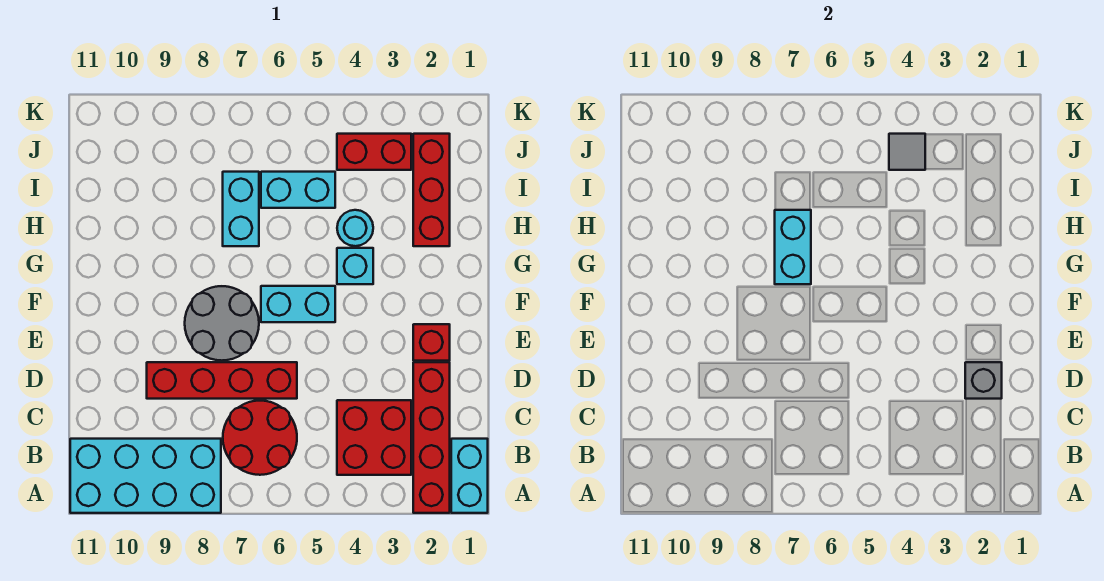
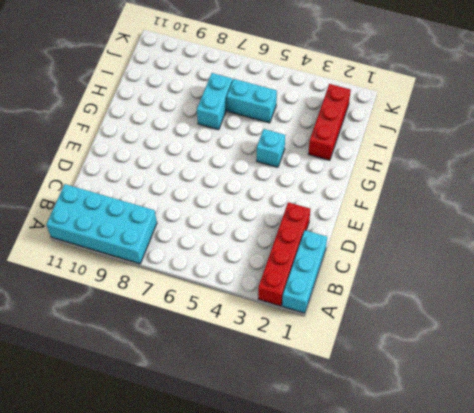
cyan brick A1:C1 level 1 -> cyan brick A1:B1 level 1
none -> red brick B3:C4 level 1
none -> red round brick B6:C7 level 1
none -> red brick D6:D9 level 1

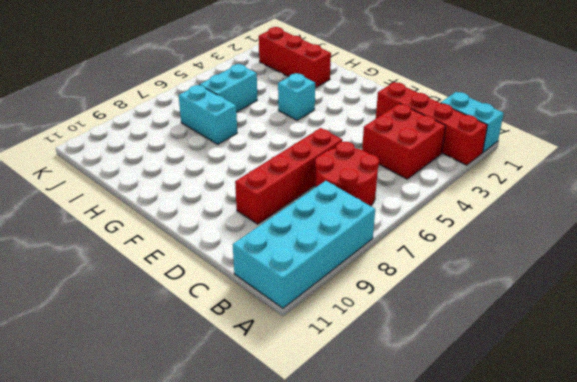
none -> red brick E2 level 1
none -> grey round brick E7:F8 level 1
none -> cyan brick F5:F6 level 1

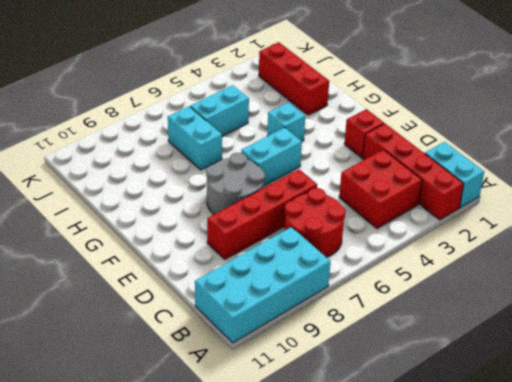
none -> cyan round brick H4 level 1
none -> red brick J3:J4 level 1
none -> grey brick D2 level 2

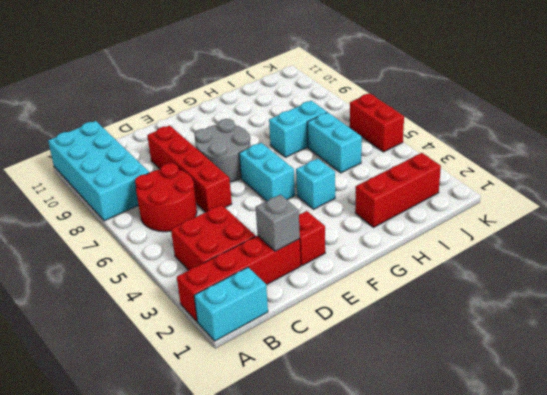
red brick K5:K6 level 1 -> red brick J3:J4 level 1
none -> cyan round brick H4 level 1
none -> cyan brick G7:H7 level 2
none -> grey tile J4 level 2

